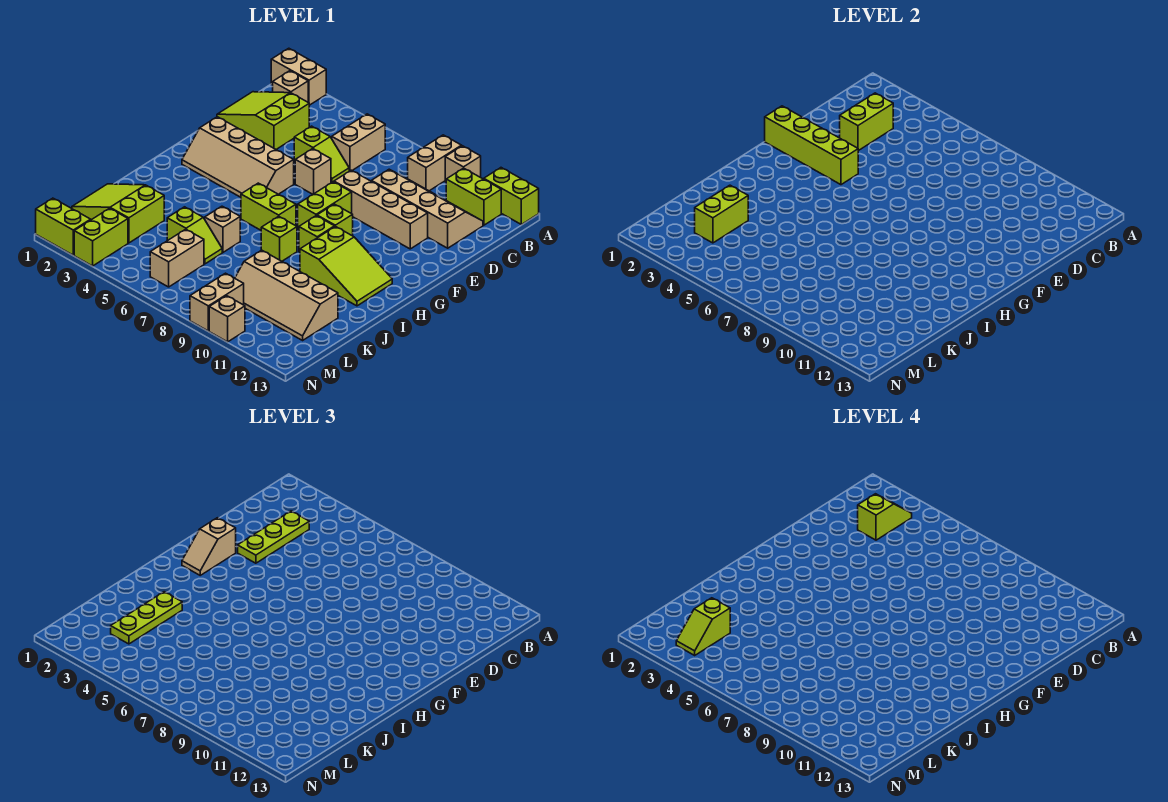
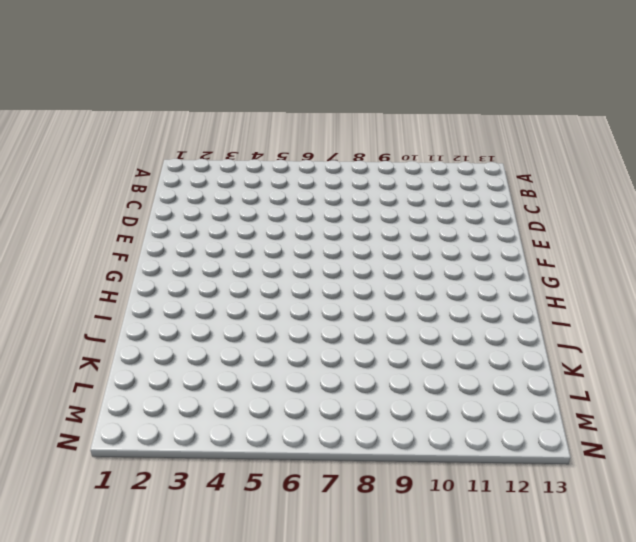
none -> tan brick A1:A2 level 1
none -> tan brick A9:B9 level 1
none -> tan brick A10 level 1
none -> lime brick A12:A13 level 1

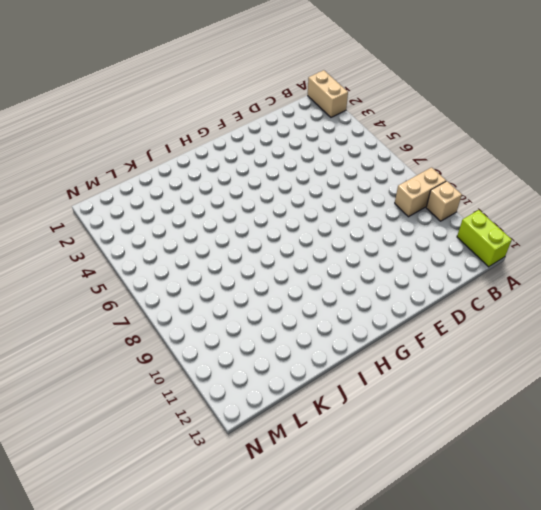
none -> tan brick B2 level 1
none -> tan brick B6:C6 level 1
none -> lime brick B11:B12 level 1
none -> lime slope C1:D3 level 1 top 3

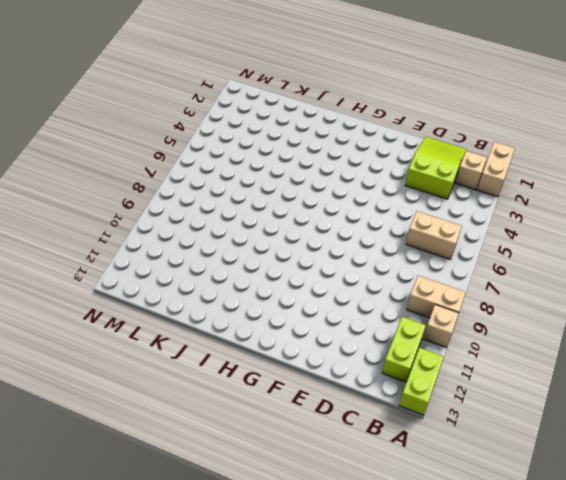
none -> tan slope C9:D12 level 1 top D
none -> lime slope D5:D6 level 1 top 5
none -> tan brick E6 level 1
none -> tan brick E8:E11 level 1

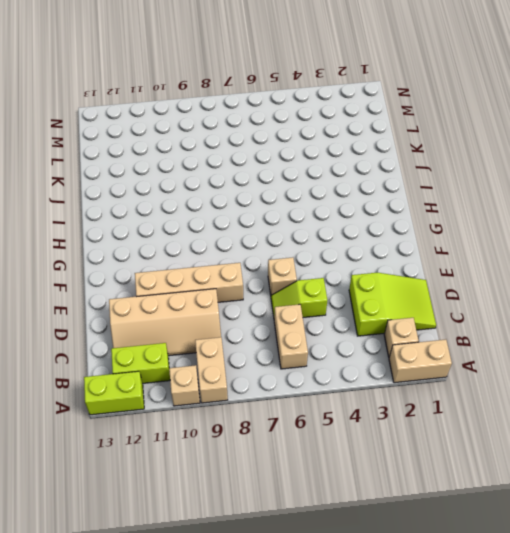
none -> tan slope F2:G5 level 1 top F
none -> lime brick F8:G8 level 1
none -> lime brick G9 level 1
none -> lime brick H6:H7 level 1

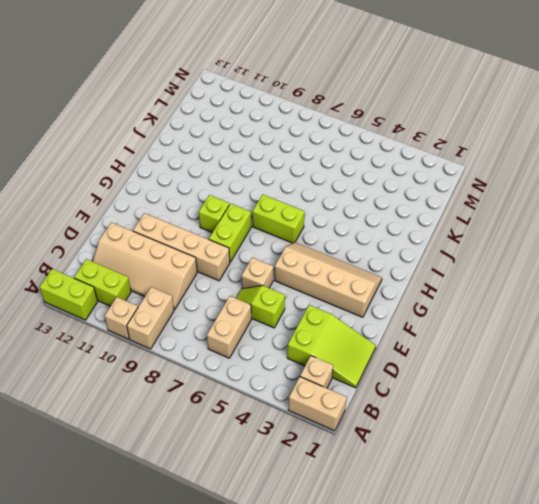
none -> lime brick H9 level 1
none -> lime slope H10:I12 level 1 top 10
none -> lime brick I8 level 1
none -> tan brick J6 level 1

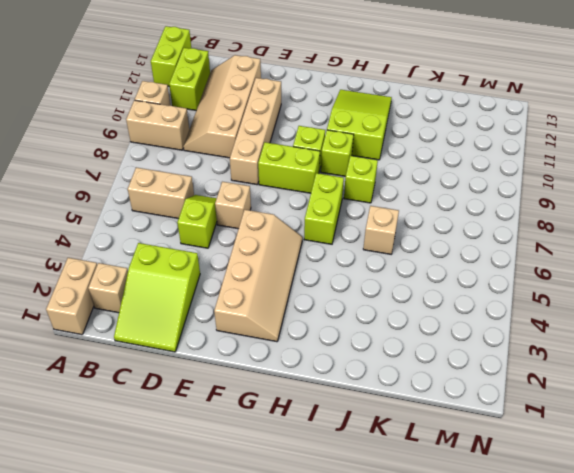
none -> lime slope K1:L3 level 1 top 3
none -> lime slope K5:K6 level 1 top 5
none -> tan slope K9:L12 level 1 top K
none -> tan brick L6:M6 level 1

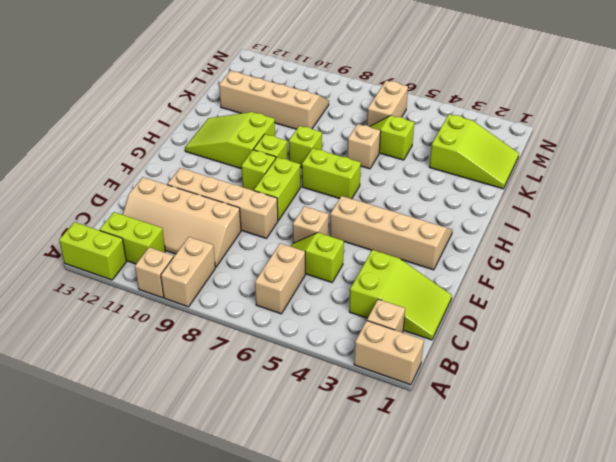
none -> lime brick M3:N3 level 1
none -> tan brick M9:N9 level 1
none -> lime brick N1:N2 level 1
none -> tan brick N10 level 1

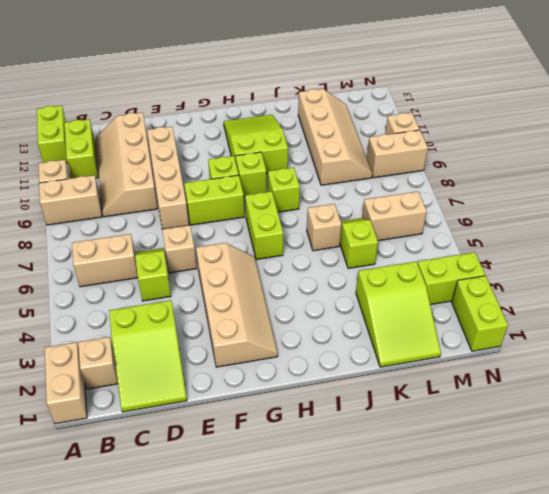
none -> lime brick C3:D3 level 2
none -> lime brick F1:F4 level 2
none -> lime brick K3:L3 level 2
none -> lime plate C3:E3 level 3

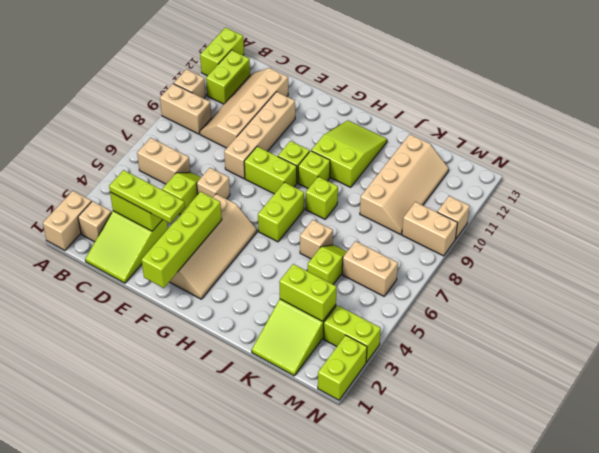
none -> tan slope F2:G2 level 3 top F
none -> lime plate J3:L3 level 3
none -> lime slope B3:C3 level 4 top C
none -> lime slope L3:M3 level 4 top L

